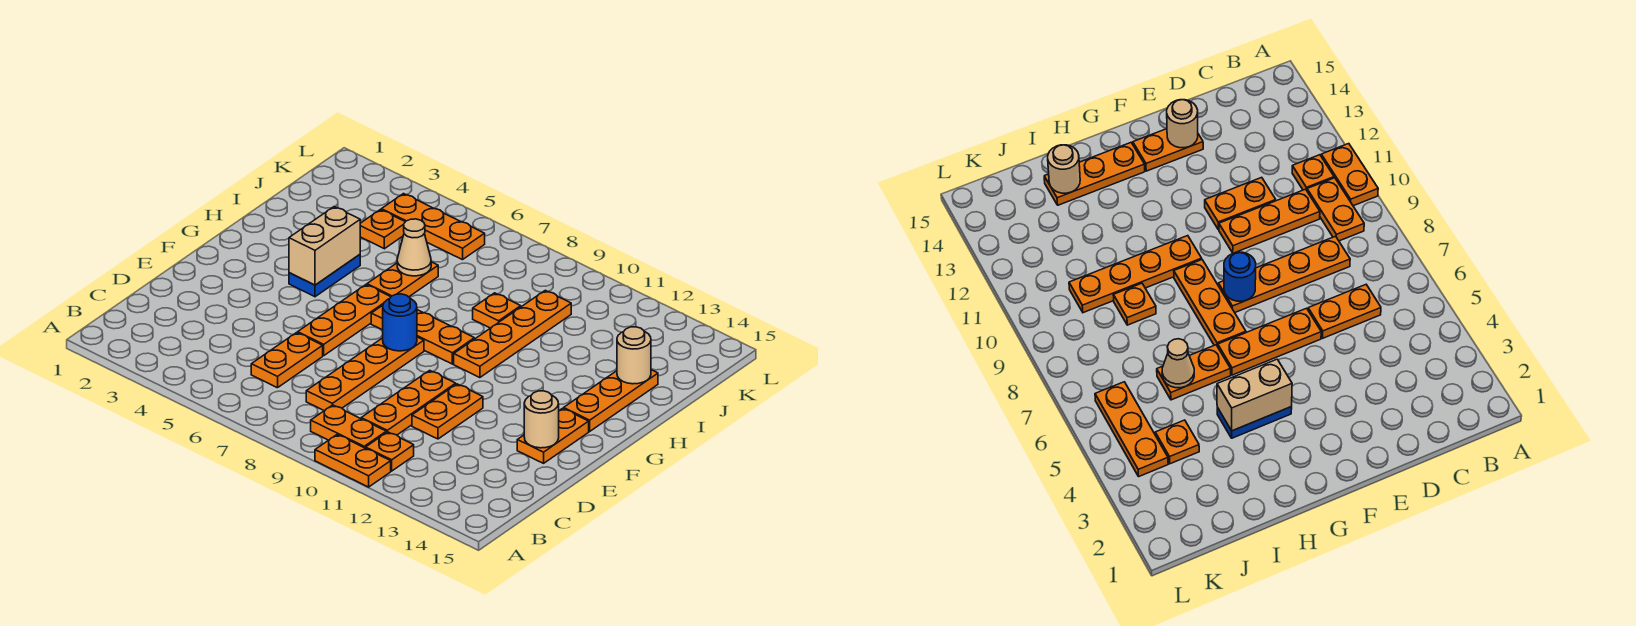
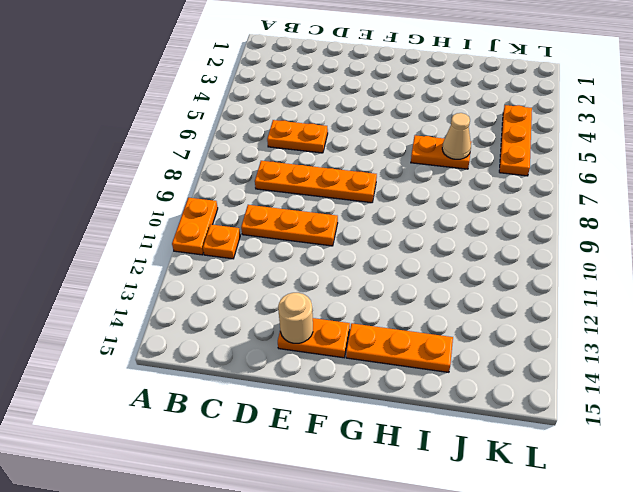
none -> orange plate B9:B10 level 1
none -> orange plate D11:E11 level 1
none -> orange plate E6:G6 level 1

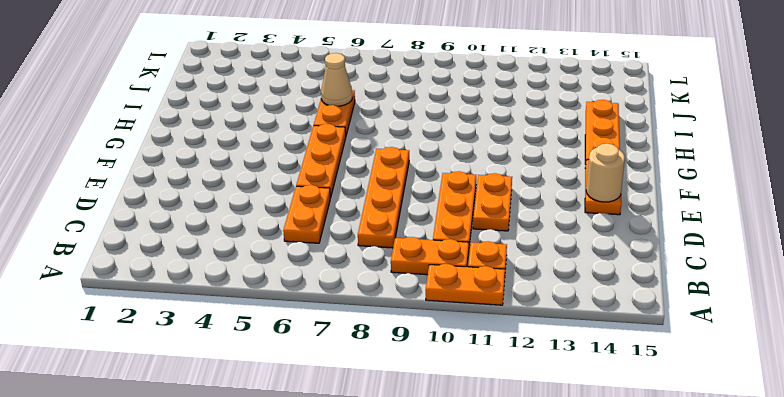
none -> blue plate G4:H4 level 1
none -> orange plate G7:G9 level 1
none -> orange plate G10:J10 level 1

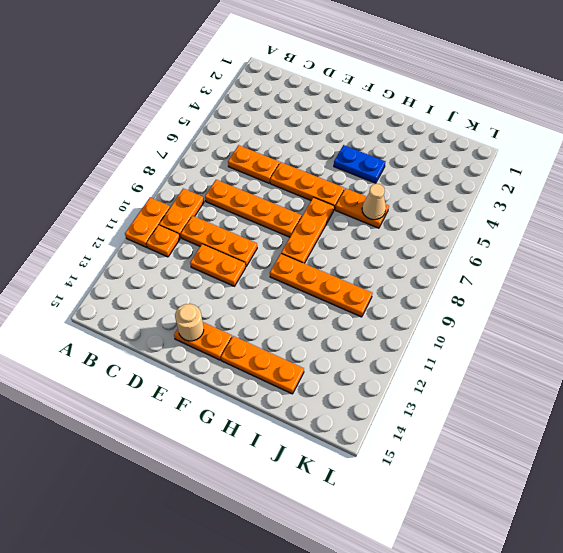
none -> orange plate I9 level 1
none -> orange plate J4 level 1
none -> orange plate K4:K6 level 1

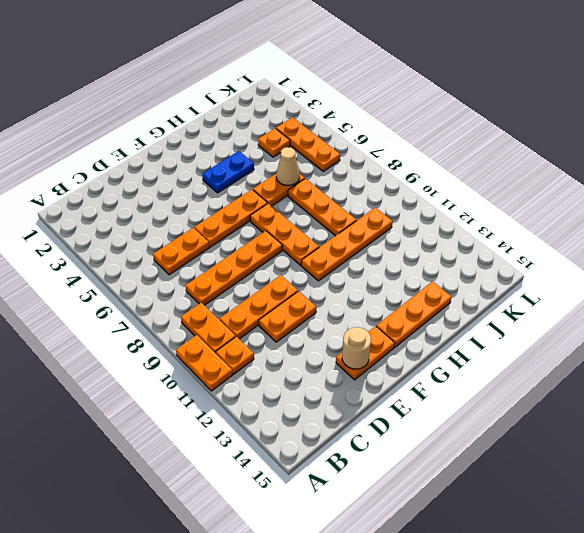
orange plate I7:I9 level 1 -> orange plate I9 level 1
none -> blue round brick F8 level 2
none -> tan brick G4:H4 level 2
none -> tan round brick I14 level 2

